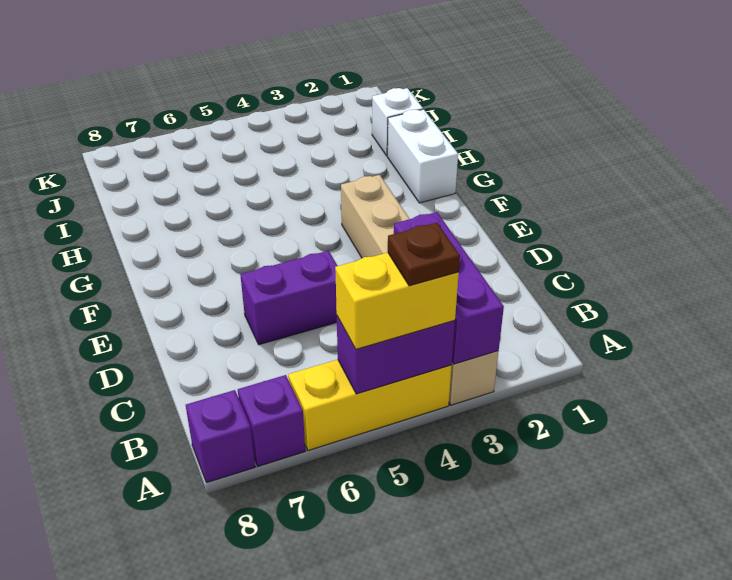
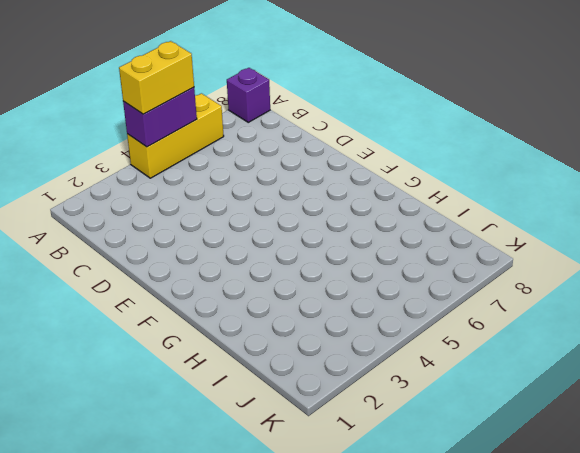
none -> tan brick A3:F3 level 1
none -> purple brick A7 level 1

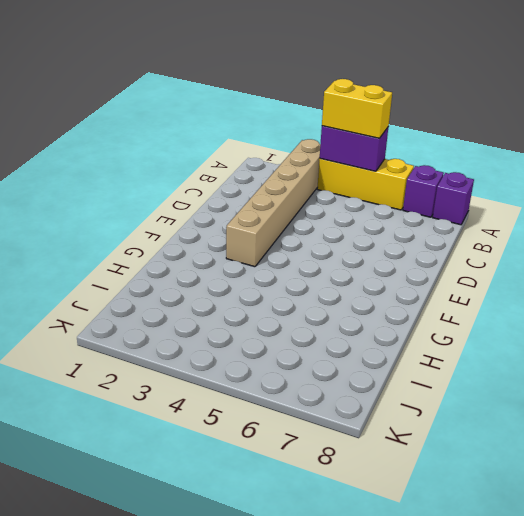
none -> purple brick D5:D6 level 1
none -> white brick G1:H1 level 1

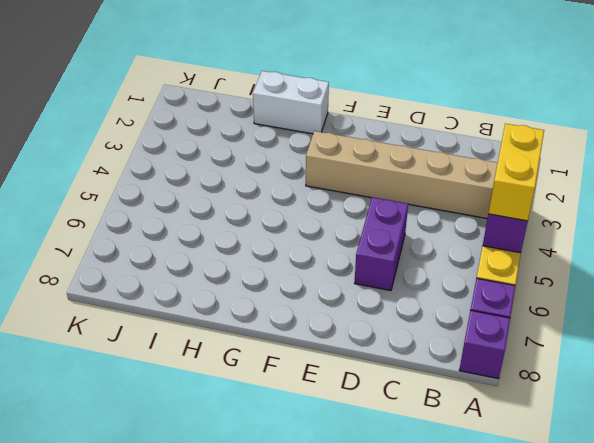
none -> white brick I1 level 1
none -> purple brick A3:C3 level 2

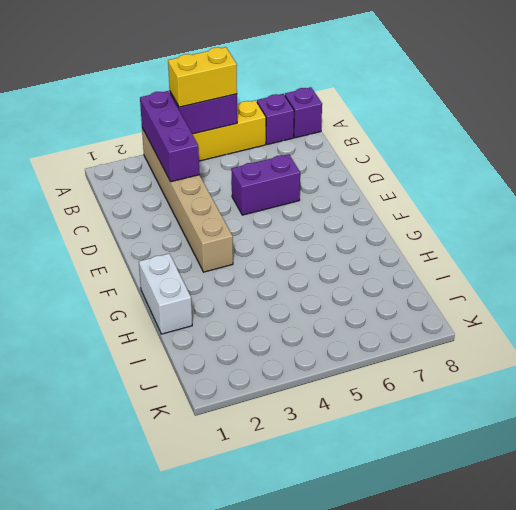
none -> white brick I1 level 1
none -> brown plate A4 level 4

